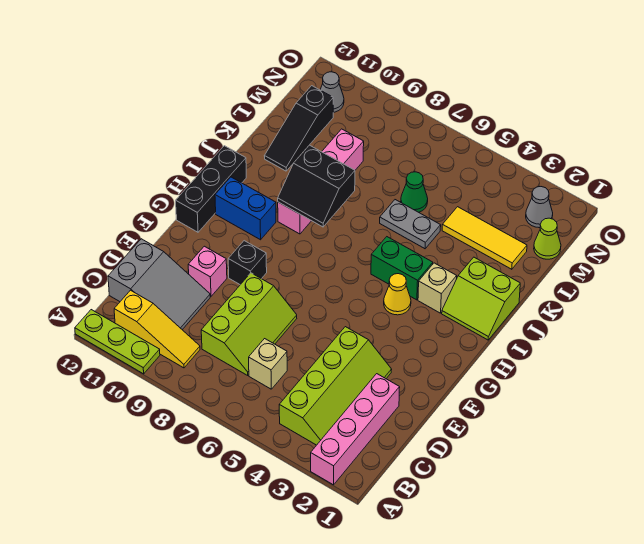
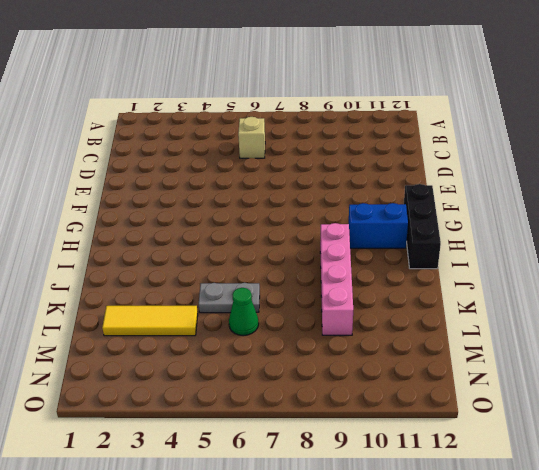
none -> pink brick A2:D2 level 1
none -> lime plate A10:A12 level 1
none -> lime slope B3:E4 level 1 top 4

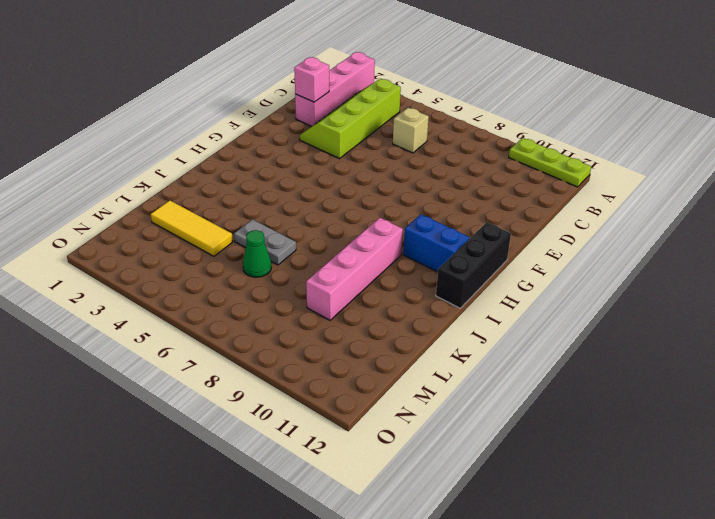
pink brick D2 level 2 -> pink brick E10 level 1
none -> yellow slope B9:B11 level 1 top 11
none -> lime slope C7:E8 level 1 top 8
none -> grey slope C10:D12 level 1 top 12

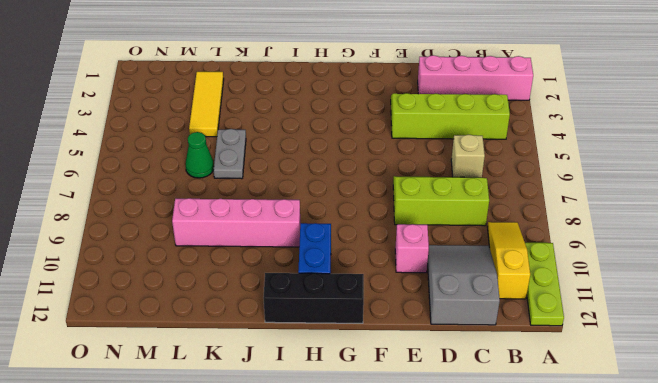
none -> black brick F9 level 1
none -> yellow cone H4 level 1
none -> lime slope I1:J2 level 1 top J

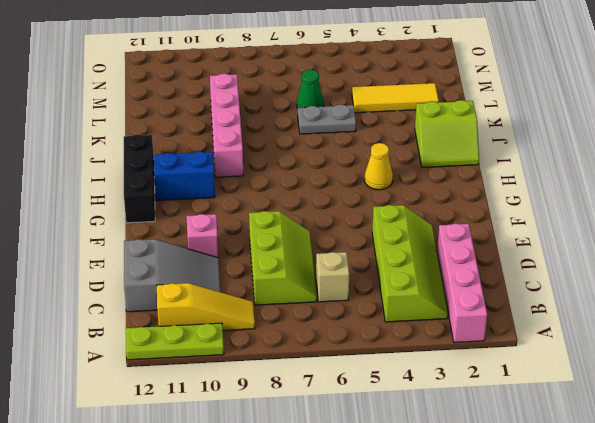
none -> black brick F9 level 1
none -> tan brick I3 level 1
none -> green brick I4:I5 level 1

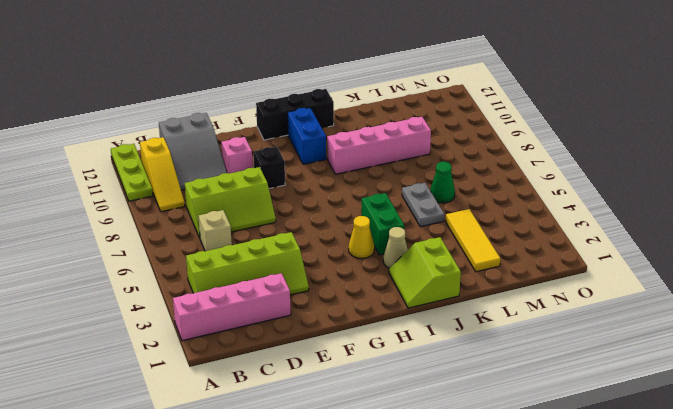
tan cone I3 level 1 -> tan brick I3 level 1
none -> black slope K11:M11 level 1 top M
none -> lime cone M1 level 1
none -> grey cone N2 level 1

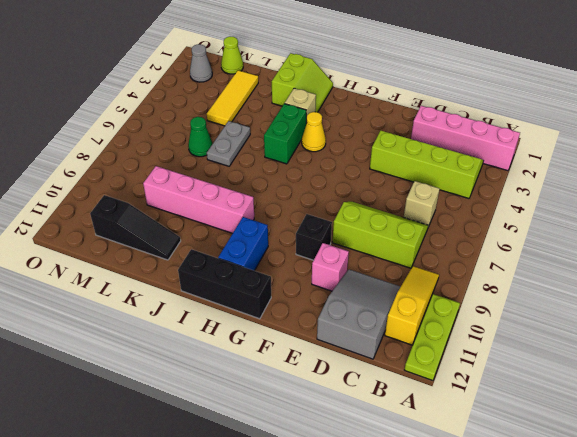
none -> grey cone N11 level 1
none -> black slope I8:J9 level 2 top J

